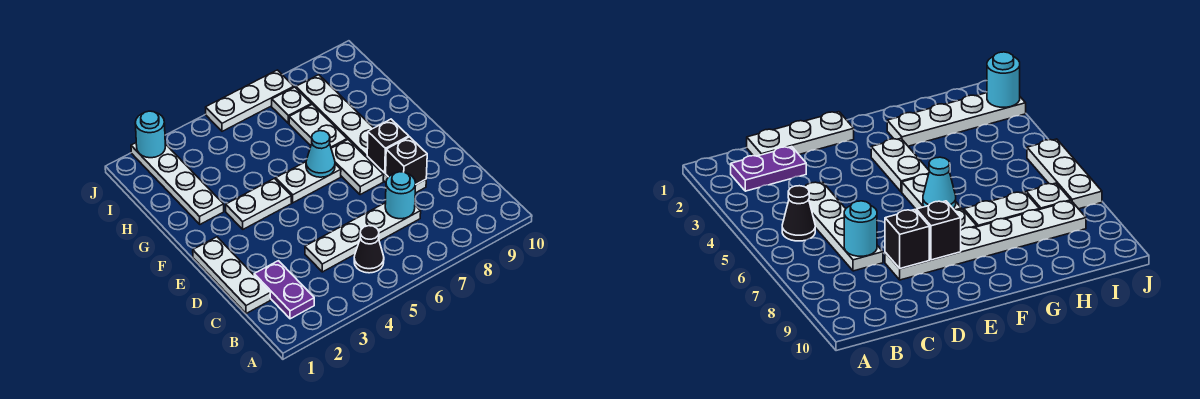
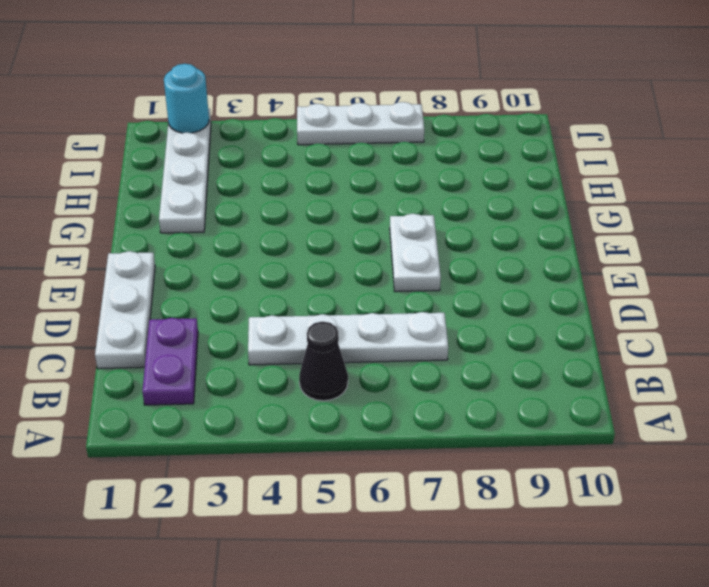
none -> white plate D8:I8 level 1
none -> white plate F3:F4 level 1
none -> white plate F5:F6 level 1

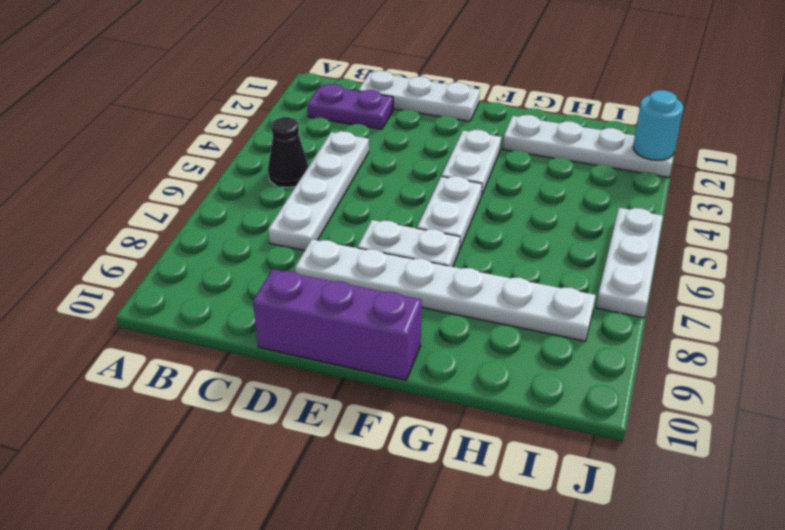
purple brick D10:F10 level 1 -> none
none -> white plate G7:H7 level 1
none -> white plate I7 level 1
none -> cyan round brick C7 level 2

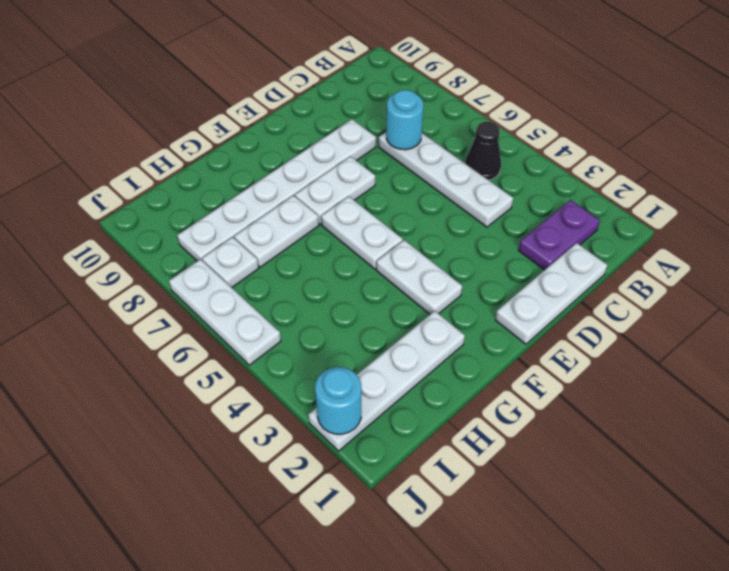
none -> black brick D8 level 2
none -> black brick E8 level 2
none -> cyan cone F6 level 2

